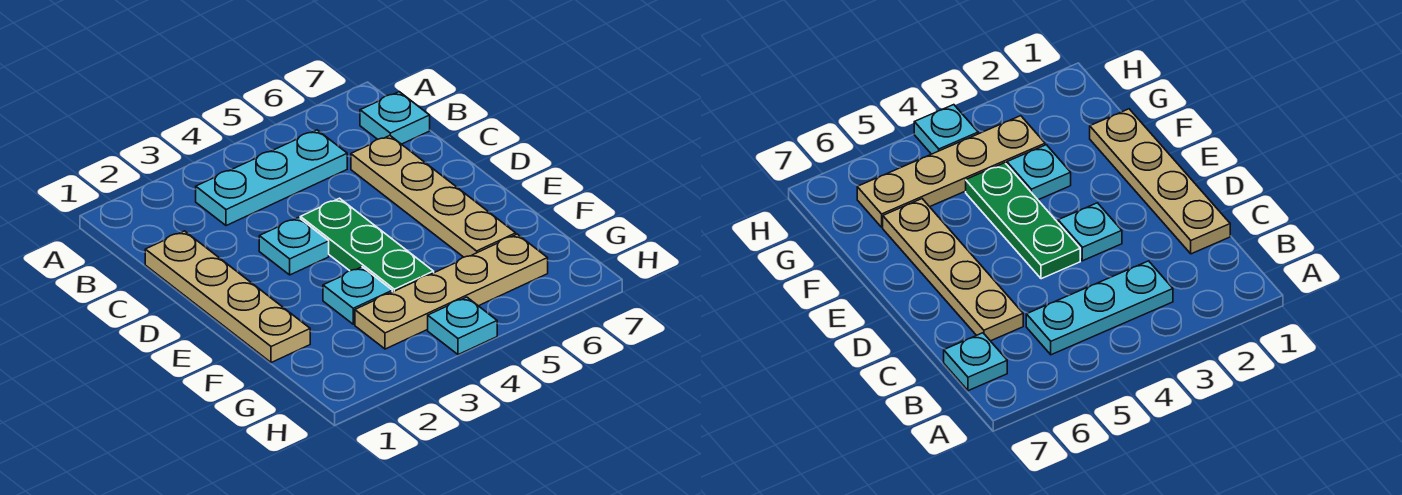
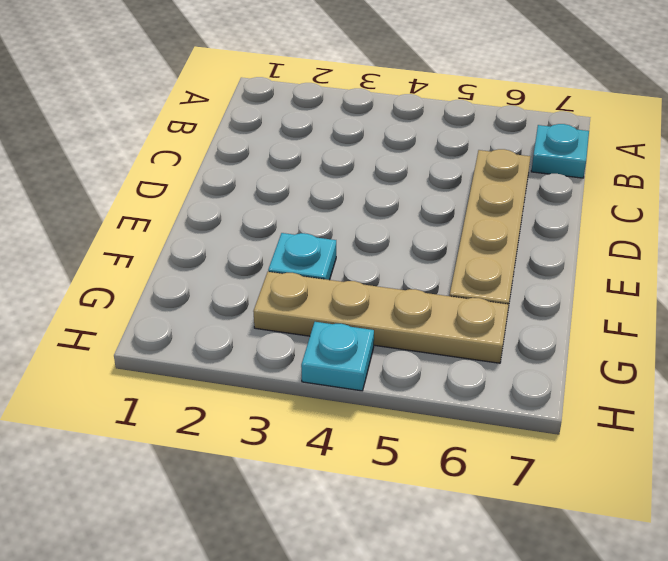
none -> cyan plate B3:B5 level 1
none -> tan plate C1:F1 level 1

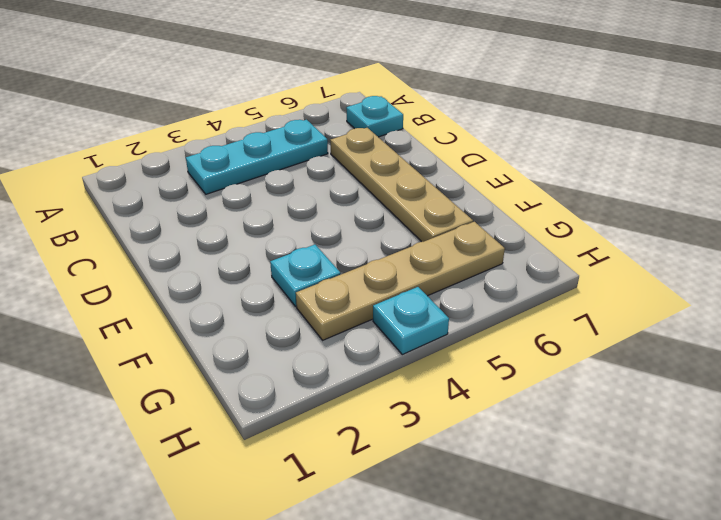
none -> tan plate C1:F1 level 1
none -> cyan plate D3 level 1

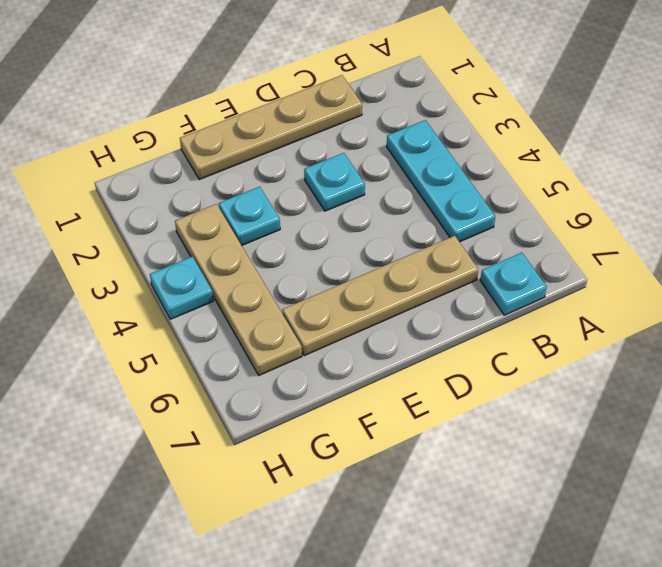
none -> green plate D4:F4 level 1

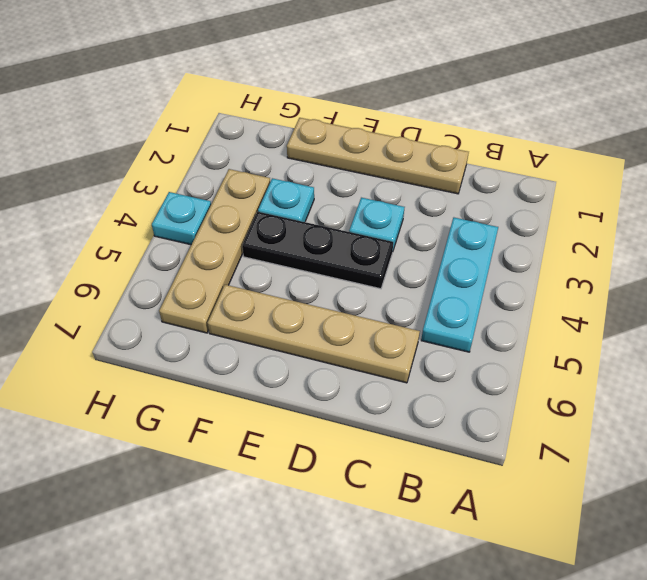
black plate D4:F4 level 1 -> green plate D4:F4 level 1
none -> cyan plate B7 level 1

